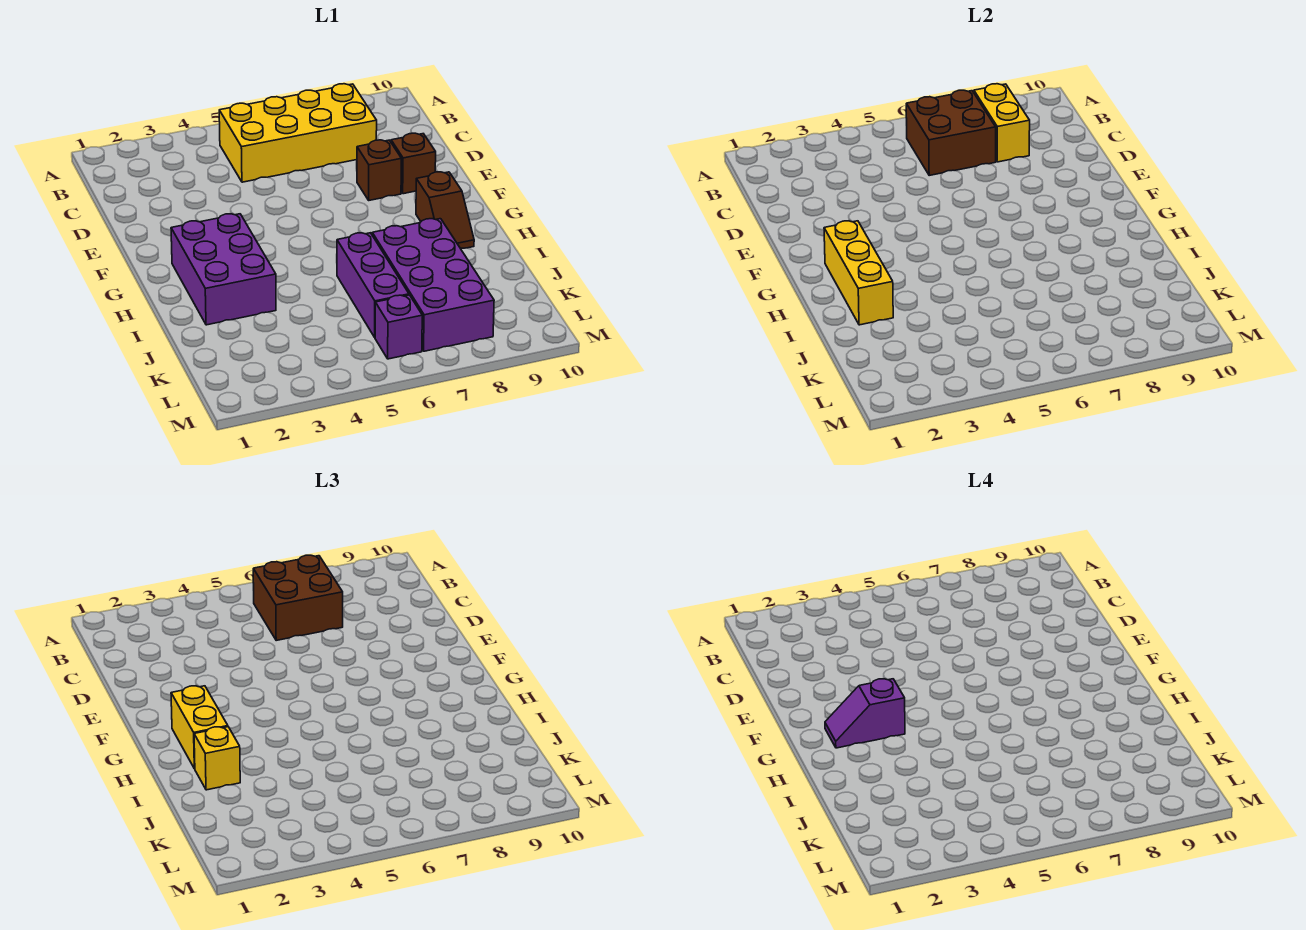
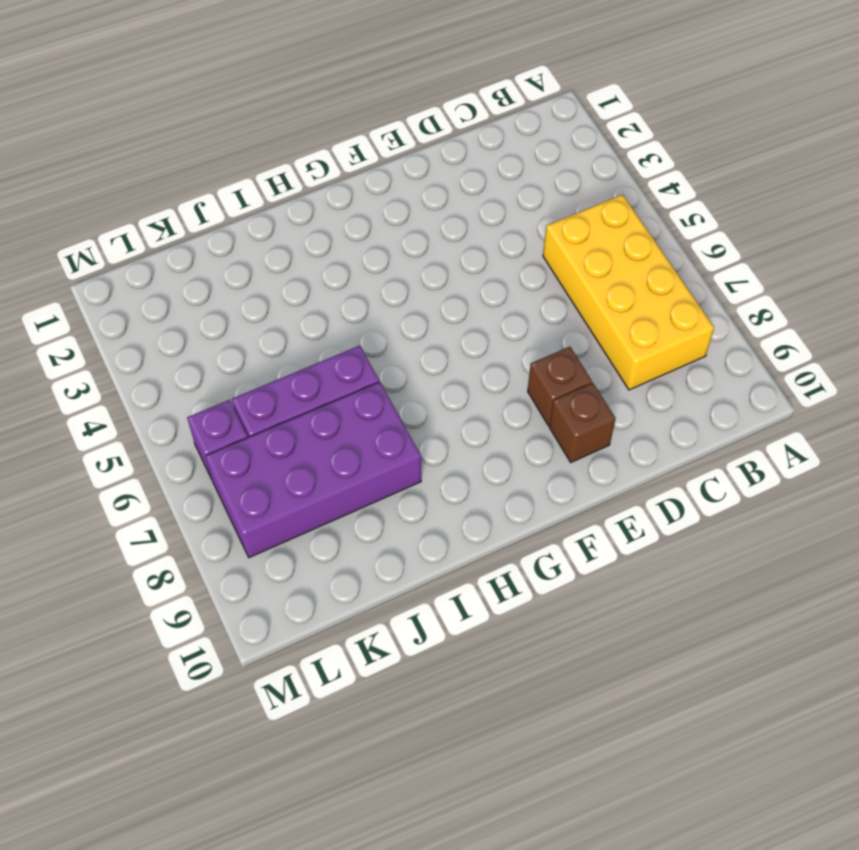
none -> purple brick G2:I3 level 1
none -> brown slope G9:H9 level 1 top G
none -> brown brick B6:C7 level 2

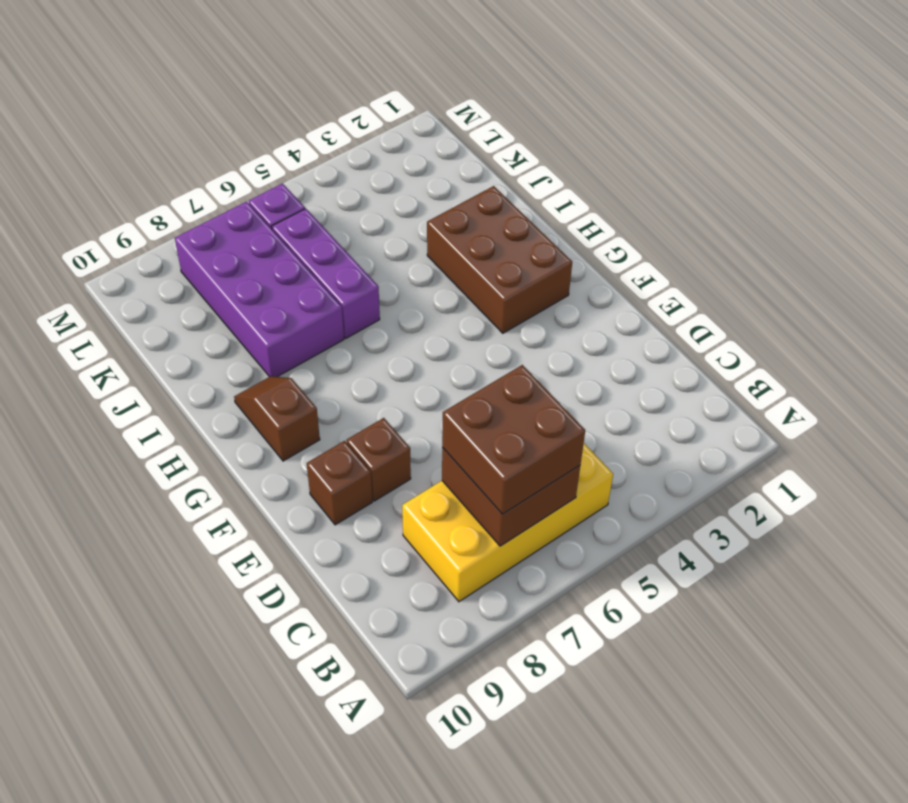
brown brick G2:I3 level 1 -> purple brick G2:I3 level 1
none -> yellow brick B8:C8 level 2
none -> yellow brick G2:I2 level 2
none -> yellow brick G2:H2 level 3

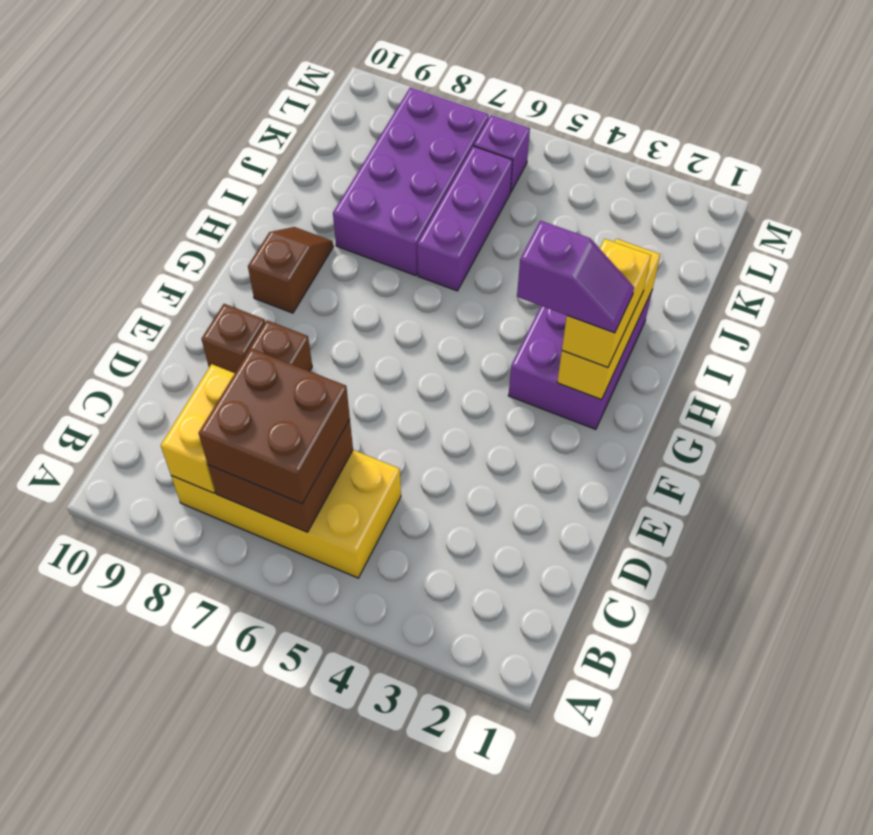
none -> yellow brick I2 level 3

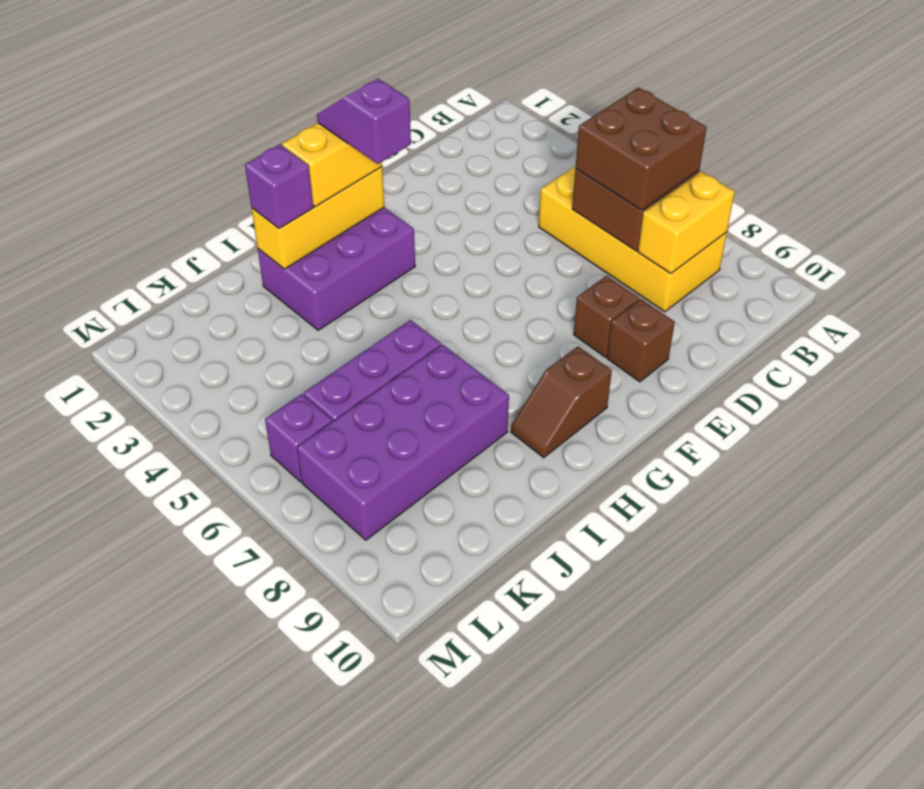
purple brick I2 level 3 -> yellow brick I2 level 3

